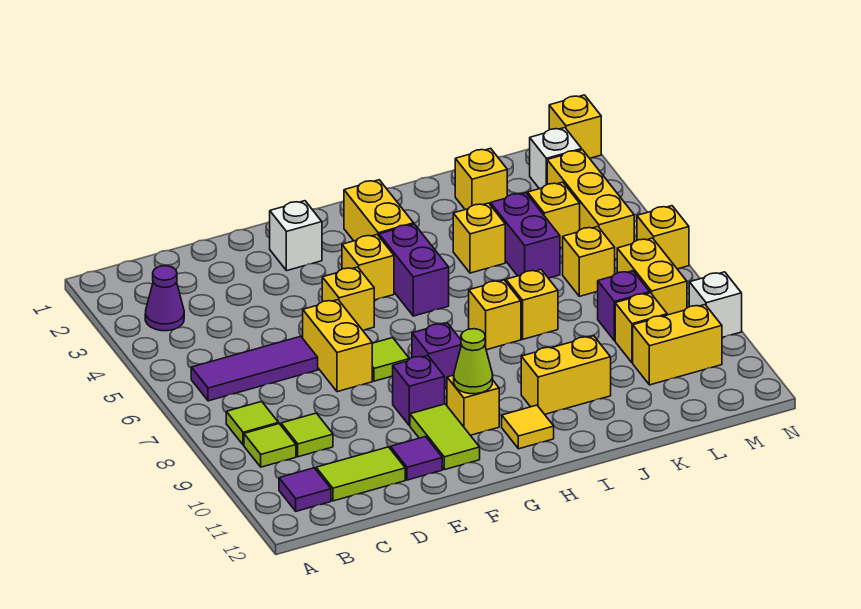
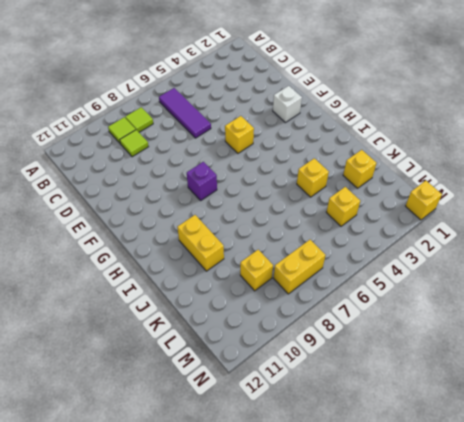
none -> purple cone B3 level 1
none -> purple tile B11 level 1
none -> lime tile C11:D11 level 1
none -> yellow brick E6:E7 level 1

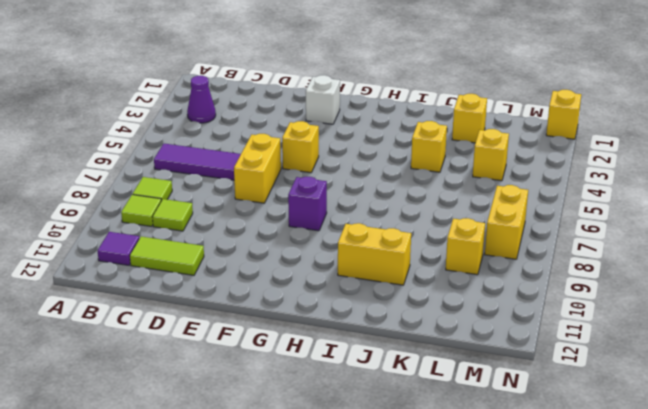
none -> purple tile E11 level 1
none -> lime tile F7 level 1
none -> purple brick F9 level 1
none -> lime tile F10:F11 level 1

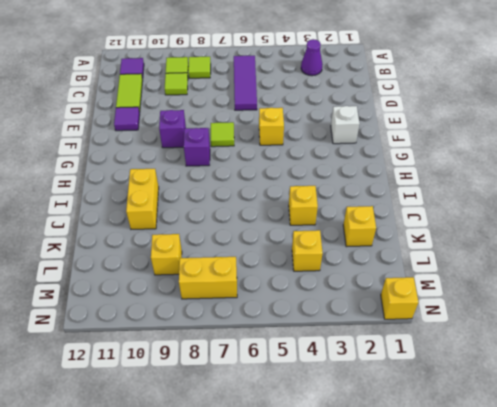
none -> yellow brick E6:E7 level 1
none -> lime tile F10:F11 level 1
none -> yellow brick G4 level 1
none -> yellow brick G10 level 1

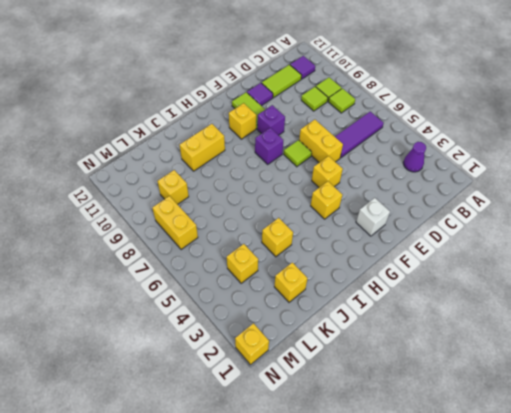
none -> yellow brick H2:H3 level 1
none -> purple brick H4:H5 level 1
none -> yellow tile H11 level 1
none -> yellow brick I7 level 1

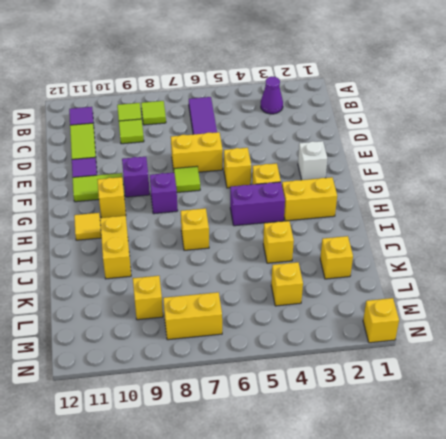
none -> yellow brick J7 level 1
none -> purple brick K4:K5 level 1
none -> yellow brick L6 level 1
none -> purple brick L8 level 1

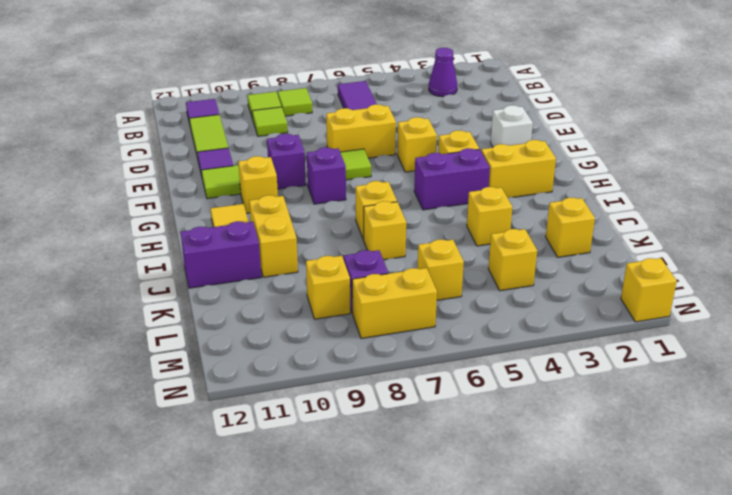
purple brick J11:J12 level 1 -> purple brick K4:K5 level 1
none -> yellow brick L10:M10 level 1
none -> white brick M2 level 1
none -> yellow brick M3:M5 level 1
none -> yellow brick N6 level 1

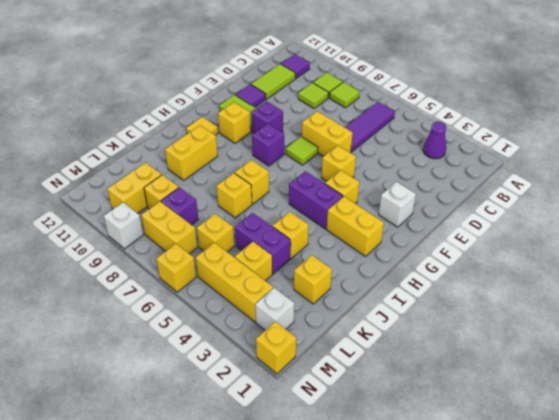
none -> lime cone G10 level 2

